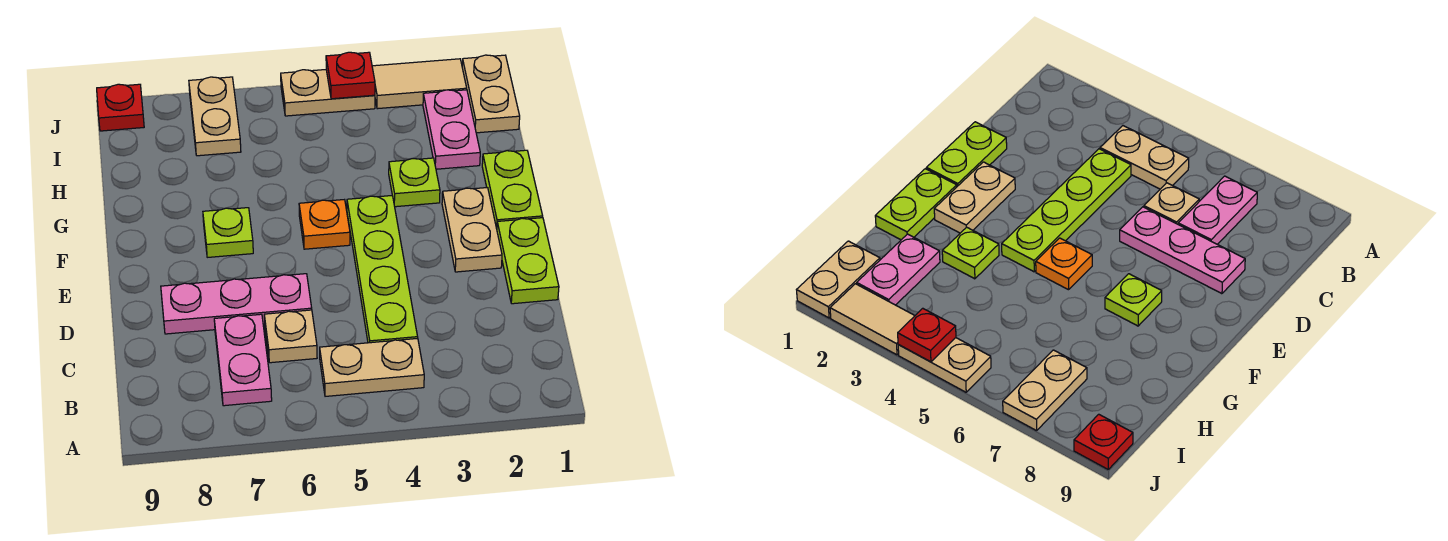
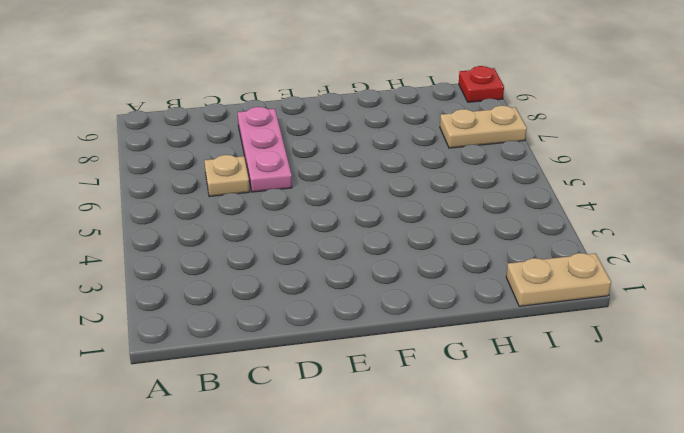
none -> tan plate B4:B5 level 1
none -> pink plate B7:C7 level 1
none -> lime plate C4:F4 level 1

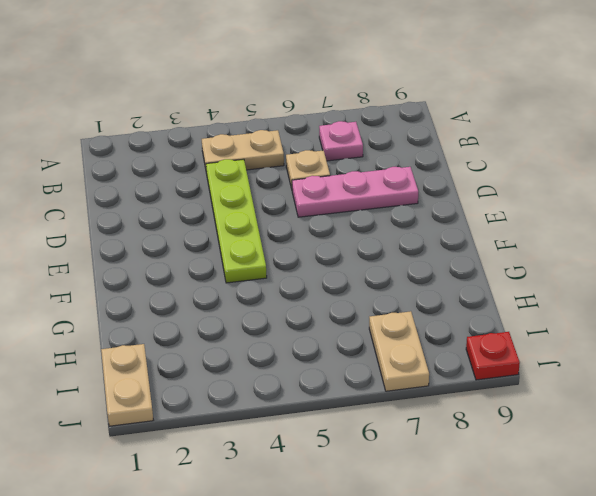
pink plate B7 level 1 -> pink plate B7:C7 level 1
none -> lime plate D1:E1 level 1
none -> tan plate E2:F2 level 1
none -> lime plate F1:G1 level 1

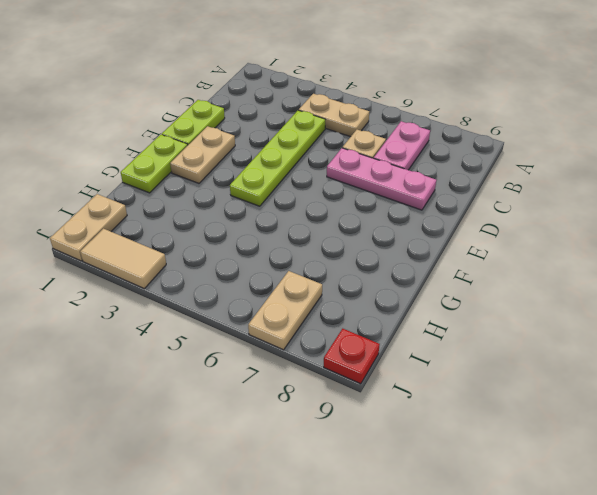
none -> orange plate F5 level 1
none -> lime plate F7 level 1
none -> lime plate G3 level 1

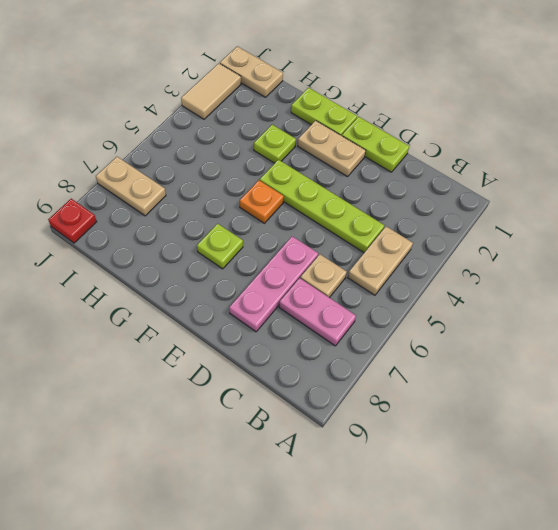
none -> pink plate H2:I2 level 1
none -> tan plate J4:J5 level 1
none -> red plate J4 level 2

